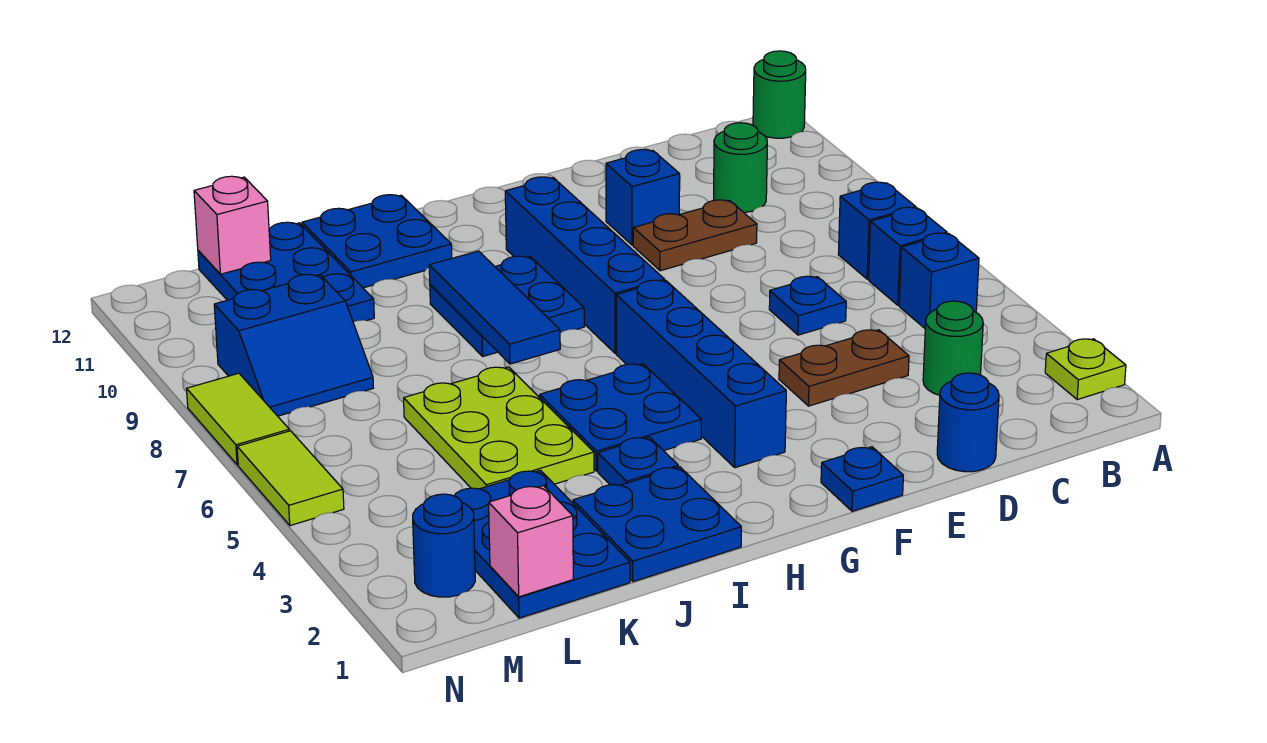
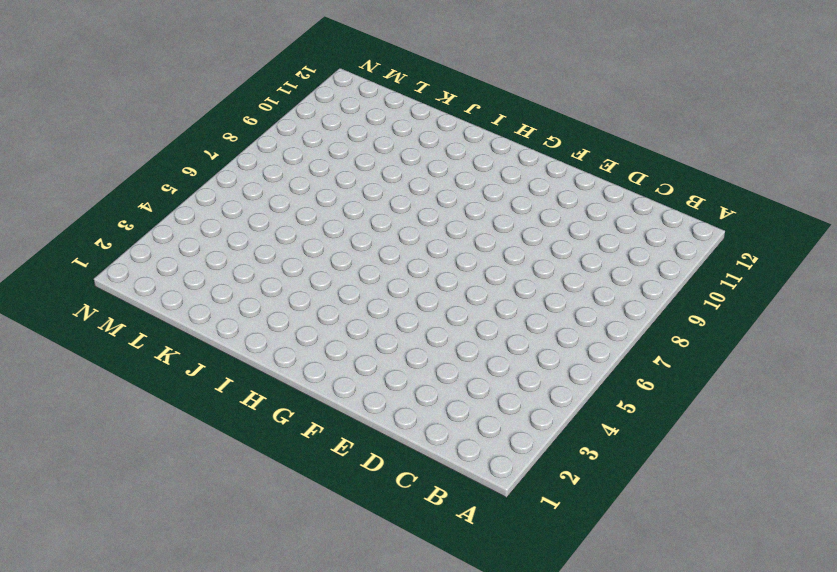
none -> lime plate A2 level 1
none -> green round brick A12 level 1
none -> blue brick B5 level 1
none -> blue brick B6 level 1

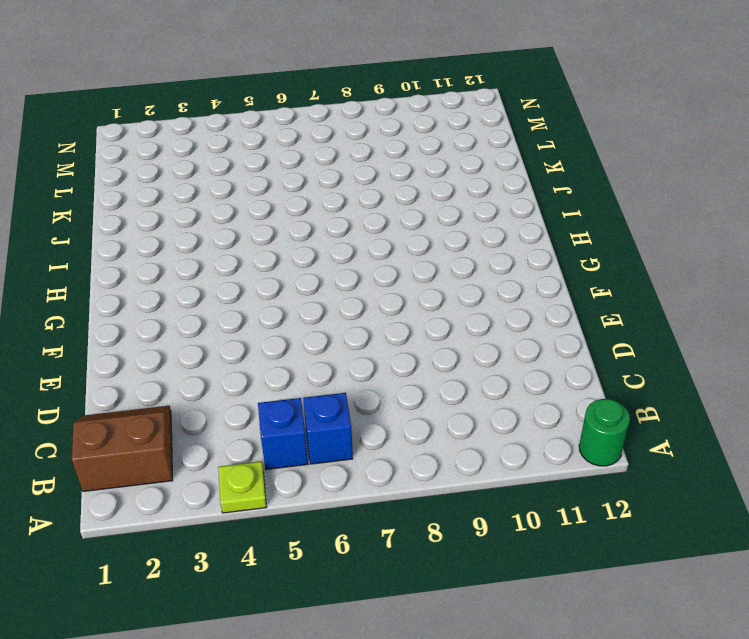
lime plate A4 level 1 -> lime plate A2 level 1
brown slope B1:C2 level 1 top B -> none
none -> blue brick B7 level 1
none -> green round brick C3 level 1
none -> green round brick C10 level 1
none -> blue round brick D1 level 1

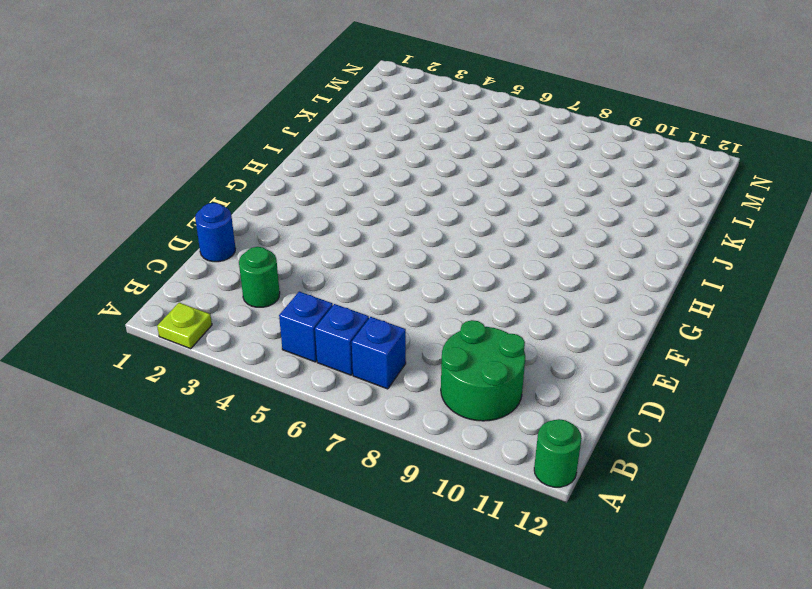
green round brick B9:C10 level 1 -> green round brick C10 level 1
none -> brown plate D4:E4 level 1
none -> blue plate D6 level 1
none -> brown plate D9:E9 level 1
none -> blue brick E10 level 1

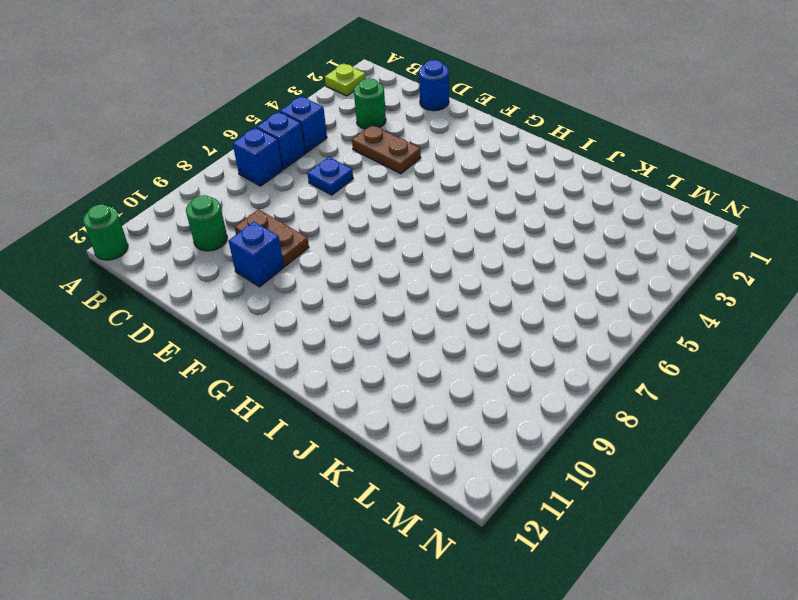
none -> blue plate F1 level 1
none -> blue brick G3:G6 level 1
none -> blue brick G7:G10 level 1
none -> blue plate H4:I5 level 1

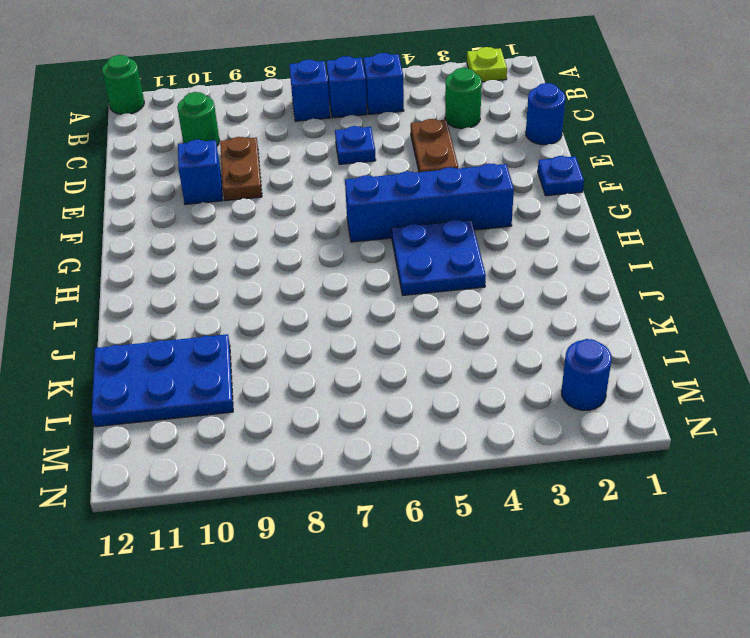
none -> blue brick G7:G10 level 1
none -> blue plate H8:I9 level 1
none -> blue plate I1:J2 level 1
none -> blue plate I3 level 1

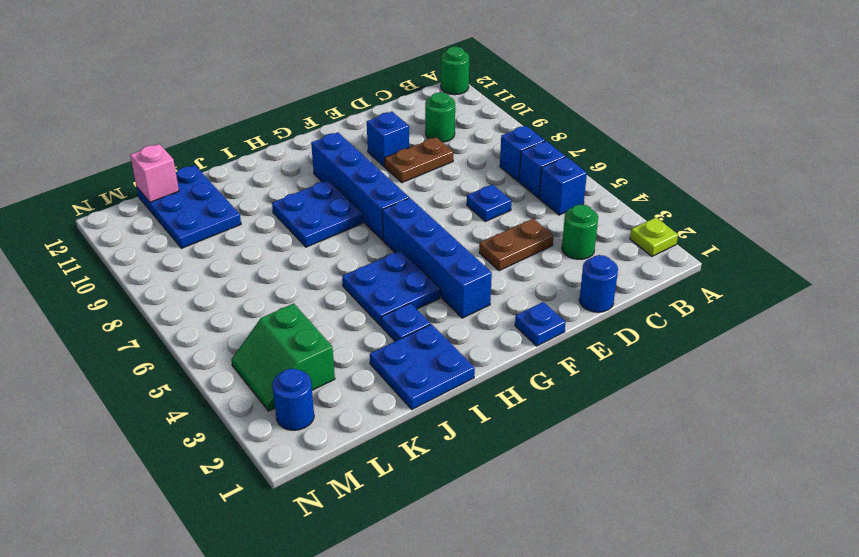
green slope L3:M4 level 1 top L -> blue plate K1:L3 level 1
none -> blue plate I11:J12 level 1
none -> lime plate J4:K6 level 1
none -> blue slope L8:M9 level 1 top 9
none -> lime tile N5:N6 level 1

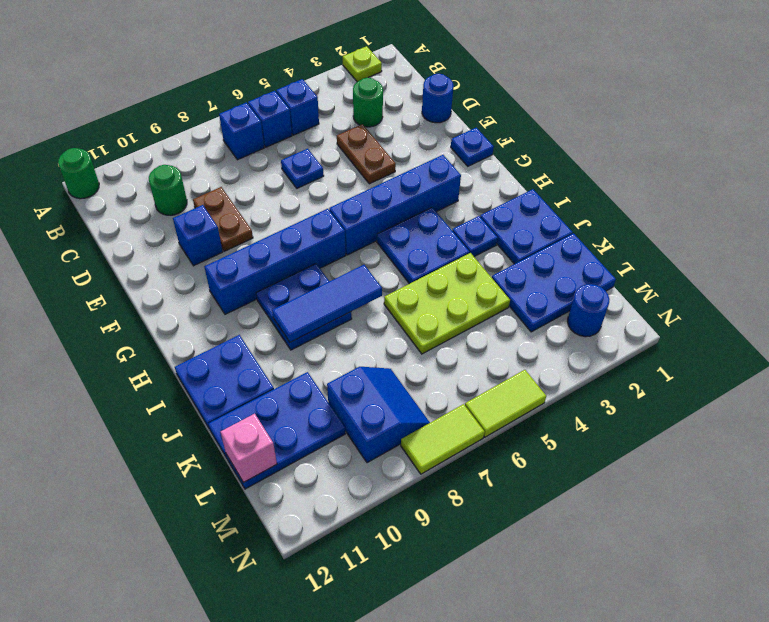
none -> pink brick L1 level 2

